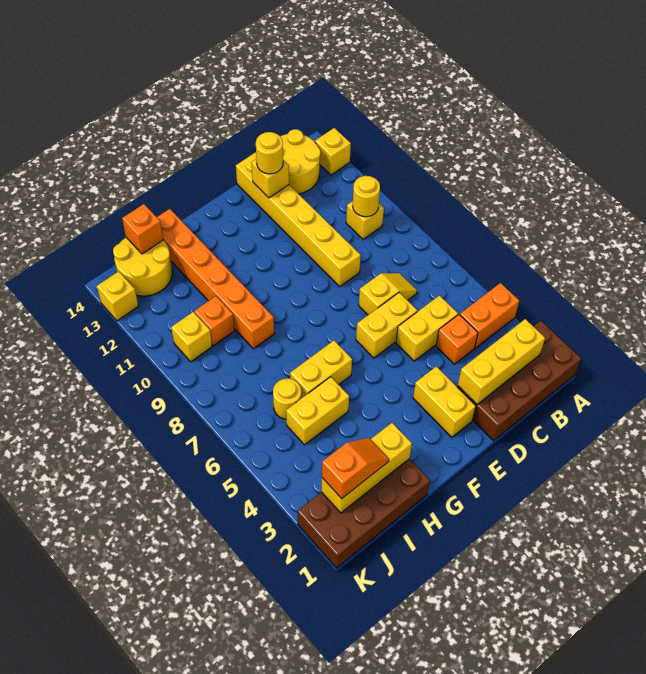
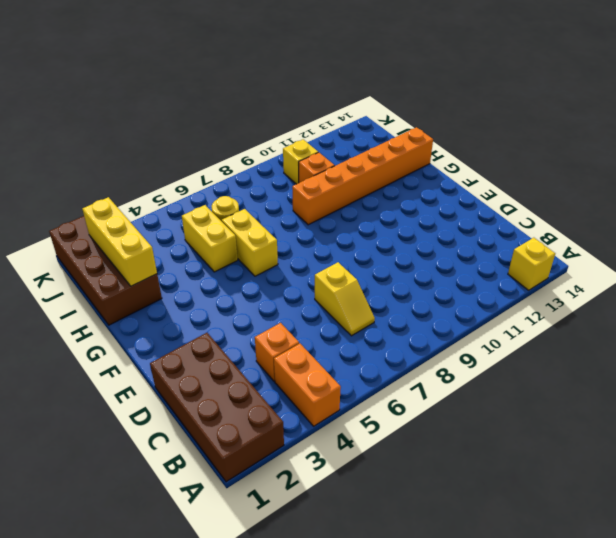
none -> yellow brick B10 level 1
none -> yellow round brick B13:C14 level 1
none -> yellow brick C5:D5 level 1

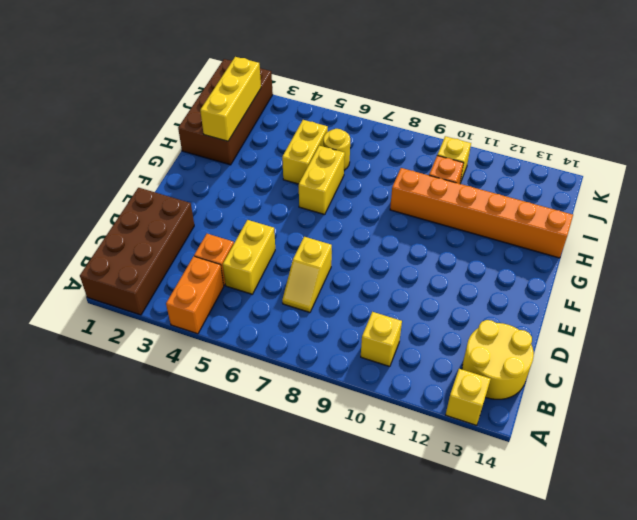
none -> yellow brick D6:E6 level 1
none -> yellow brick D9:D14 level 1
none -> yellow brick E2:E3 level 1

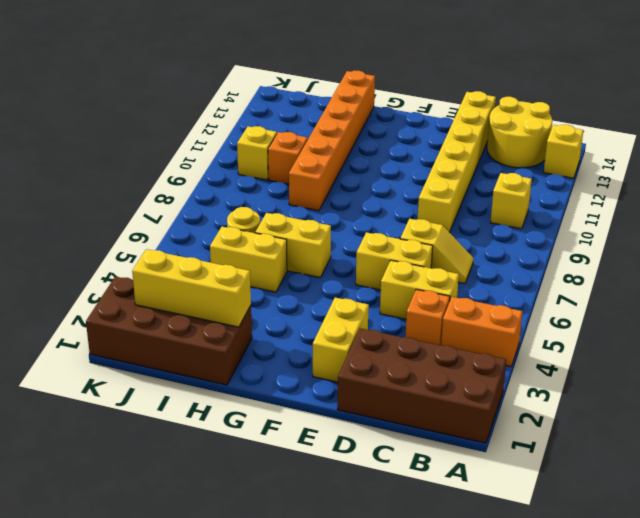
none -> yellow round brick I13:J14 level 1
none -> yellow brick K13 level 1
none -> yellow brick B2:D2 level 2

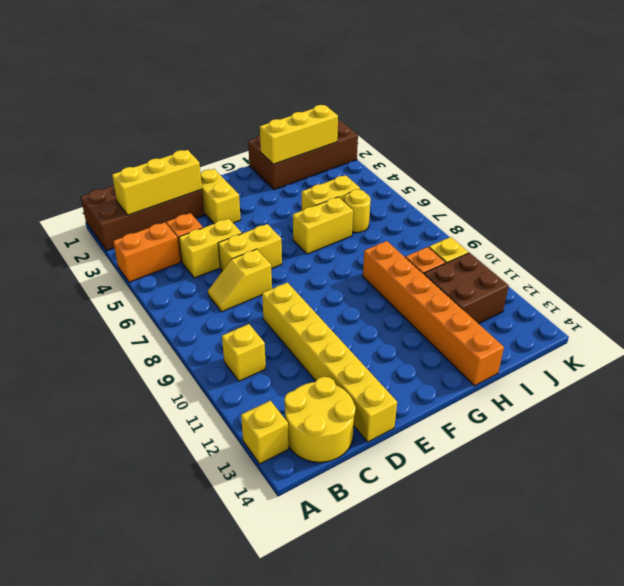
brown brick I11:J12 level 1 -> none
none -> yellow round brick I13:J14 level 1
none -> yellow brick K13 level 1
none -> yellow round brick B10 level 2

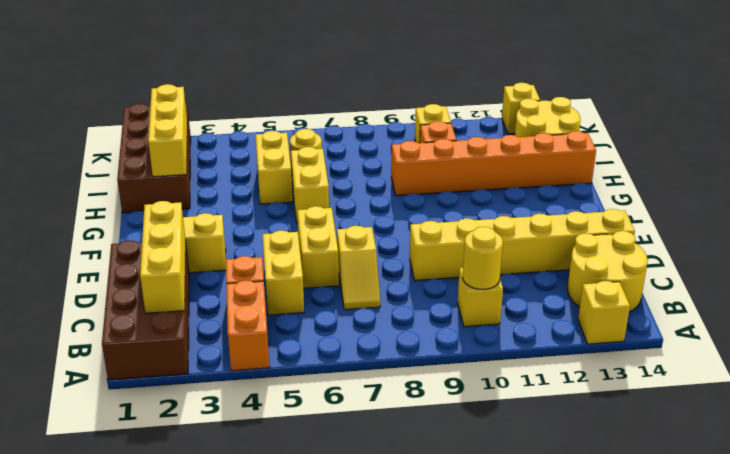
none -> yellow brick D13 level 2
none -> orange brick I14 level 2
none -> yellow round brick D13 level 3

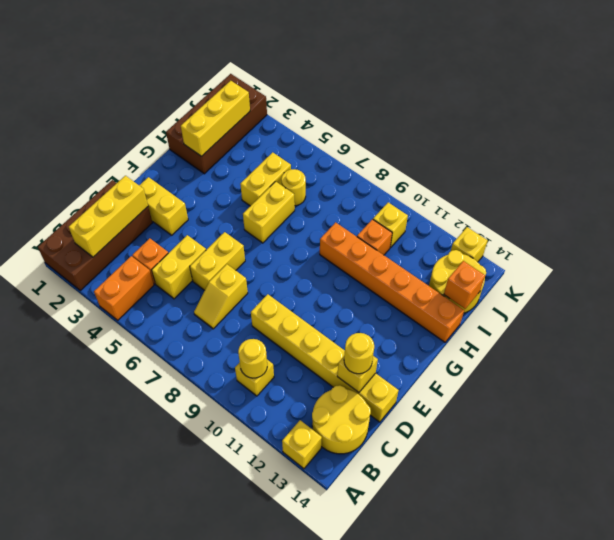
none -> orange slope I2:J2 level 3 top J

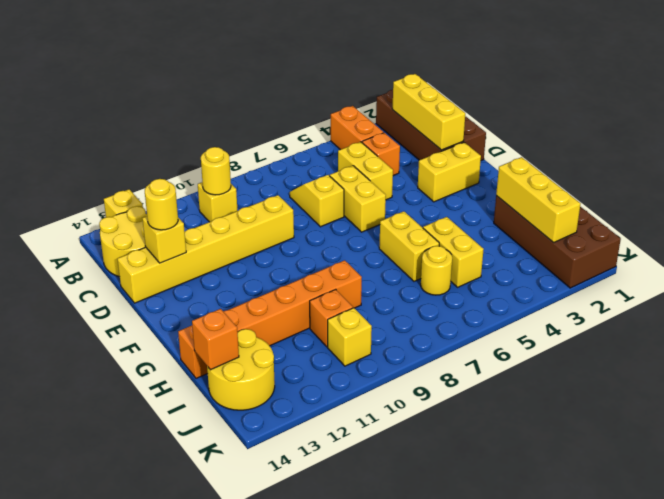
none -> yellow brick K13 level 1
none -> orange slope I2:J2 level 3 top J

